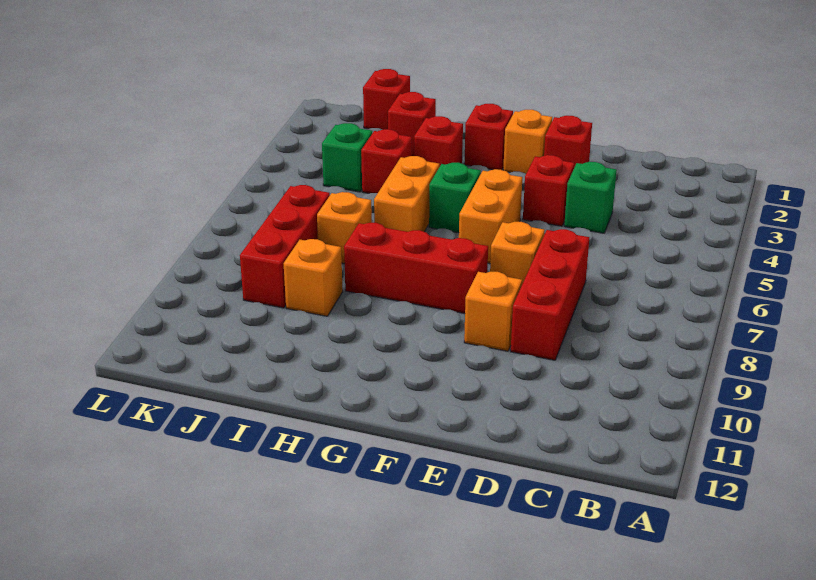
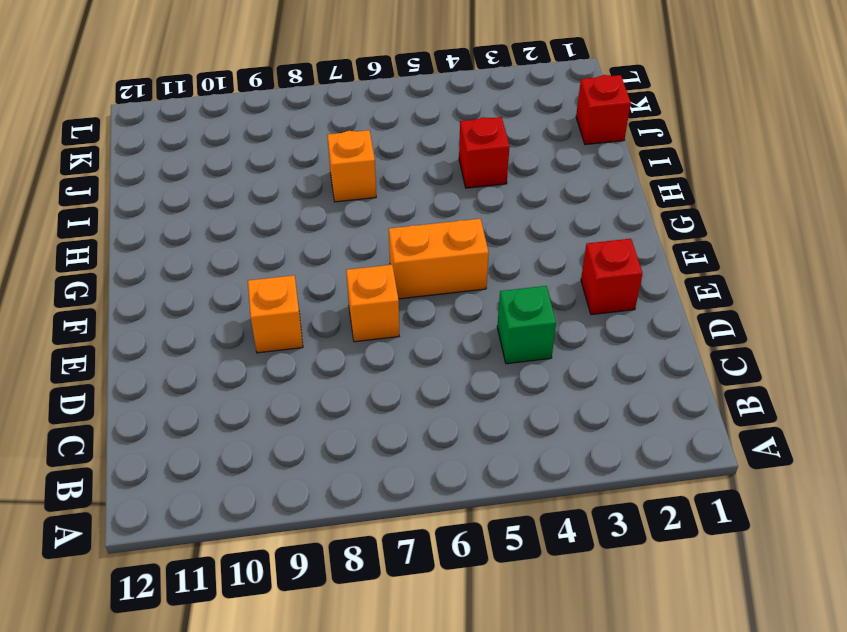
none -> red brick D7:D9 level 1
none -> red brick E4 level 1
none -> orange brick F2 level 1

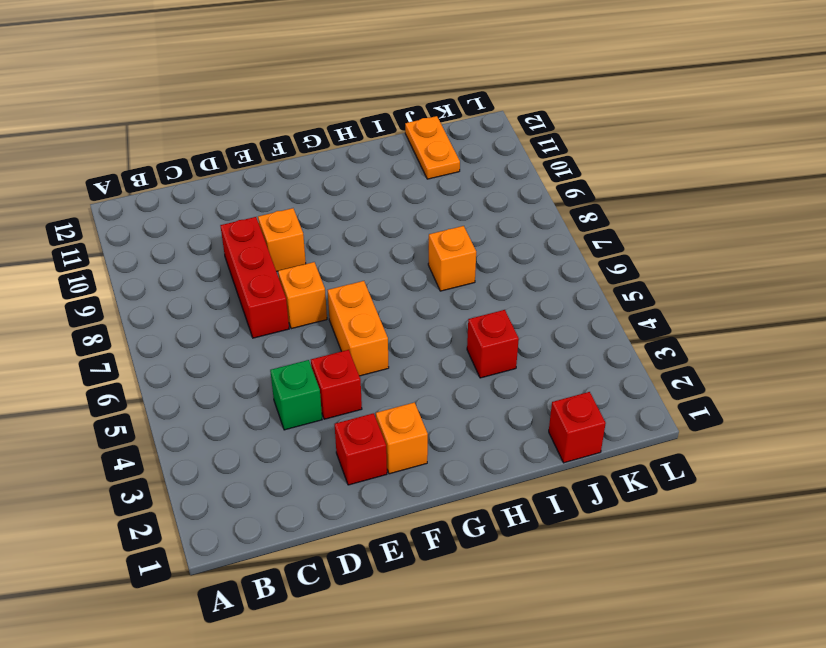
orange plate J11:J12 level 1 -> none
none -> red brick F8:H8 level 1
none -> red brick G2 level 1
none -> green brick G5 level 1

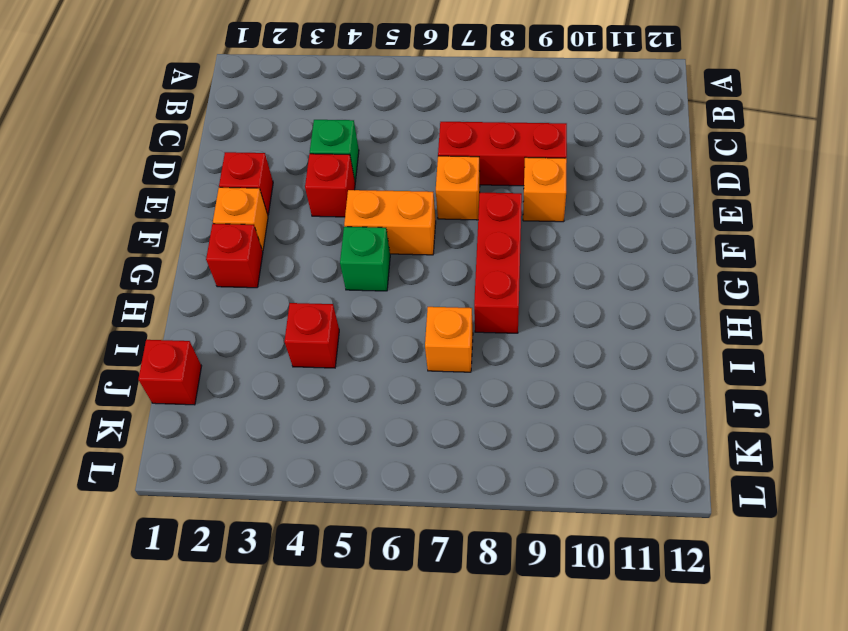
none -> red brick H3 level 1
none -> orange brick H5:H6 level 1
none -> red brick I2 level 1

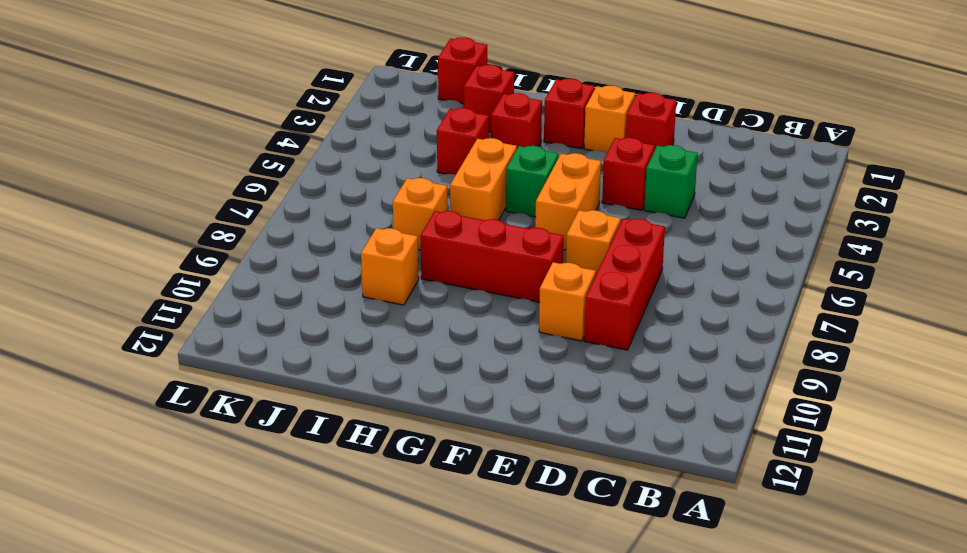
none -> green brick J4 level 1
none -> red brick J7:J9 level 1

